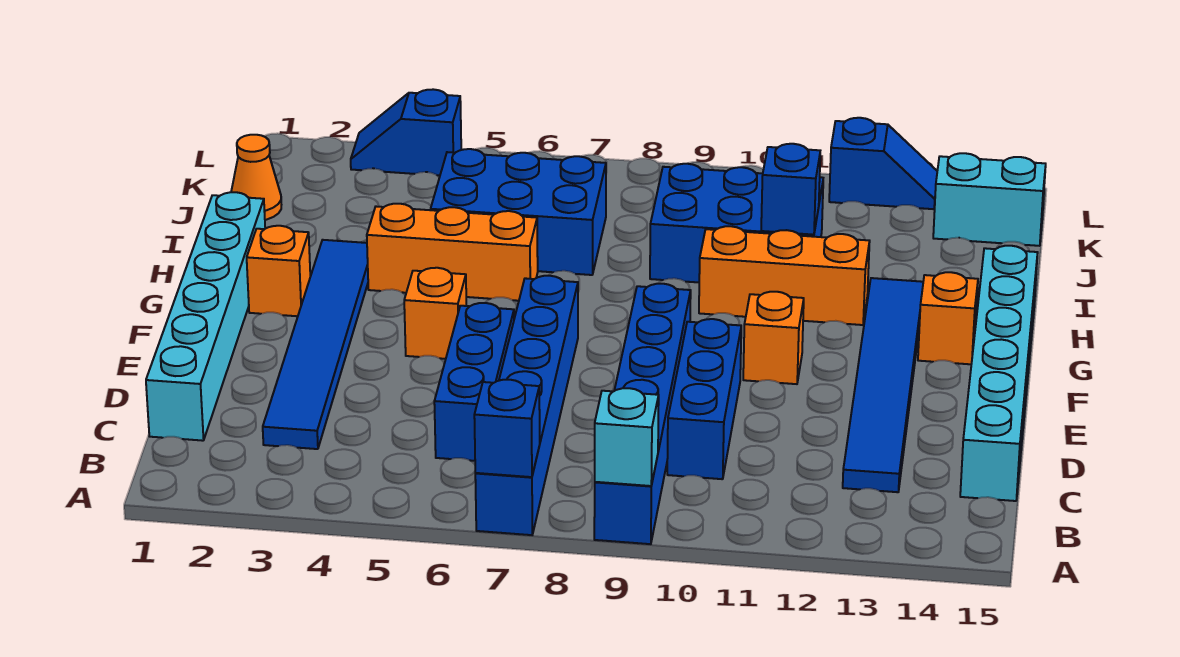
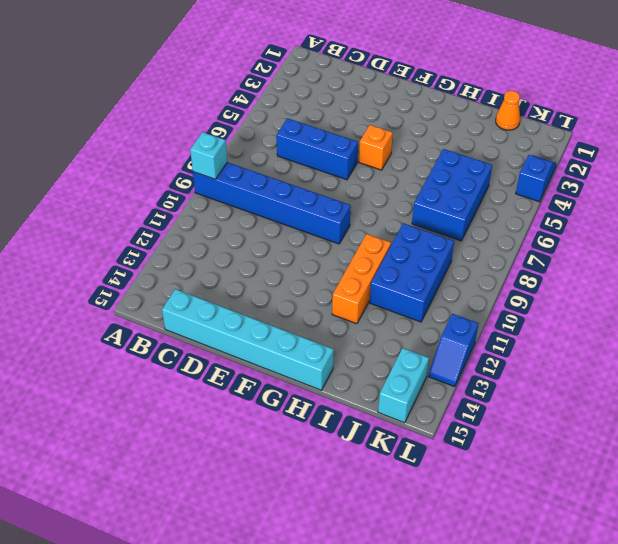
none -> blue brick A7:F7 level 1
none -> cyan brick C1:H1 level 1
none -> blue tile C3:H3 level 1

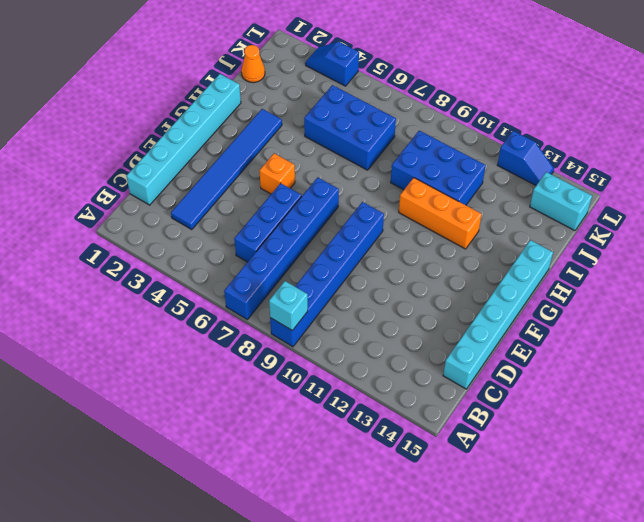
none -> blue brick C10:E10 level 1
none -> blue tile C13:H13 level 1
none -> orange brick F11 level 1

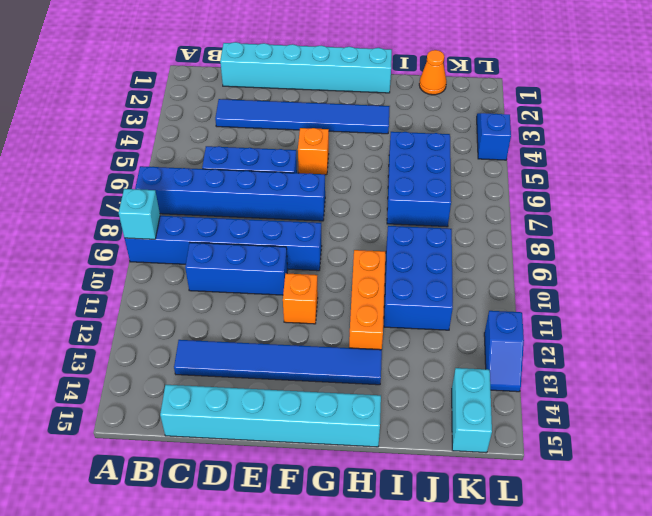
none -> orange brick G2 level 1
none -> orange brick G14 level 1
none -> orange brick H4:H6 level 1

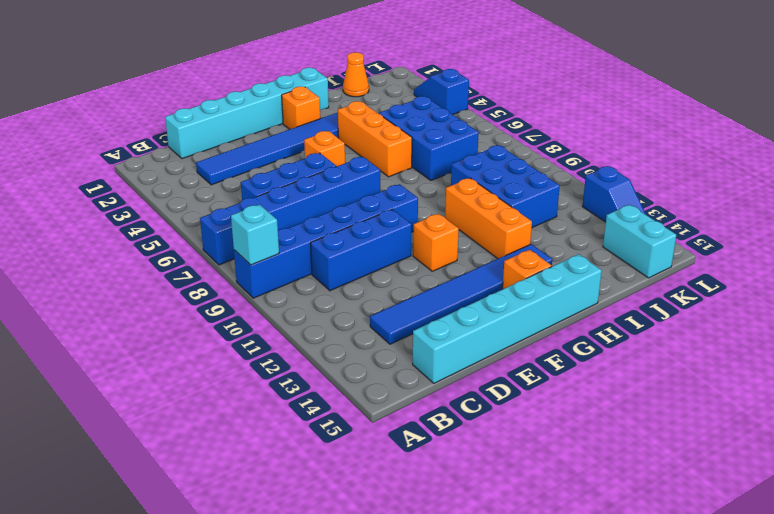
none -> blue brick A7 level 2
none -> blue brick I11 level 2

